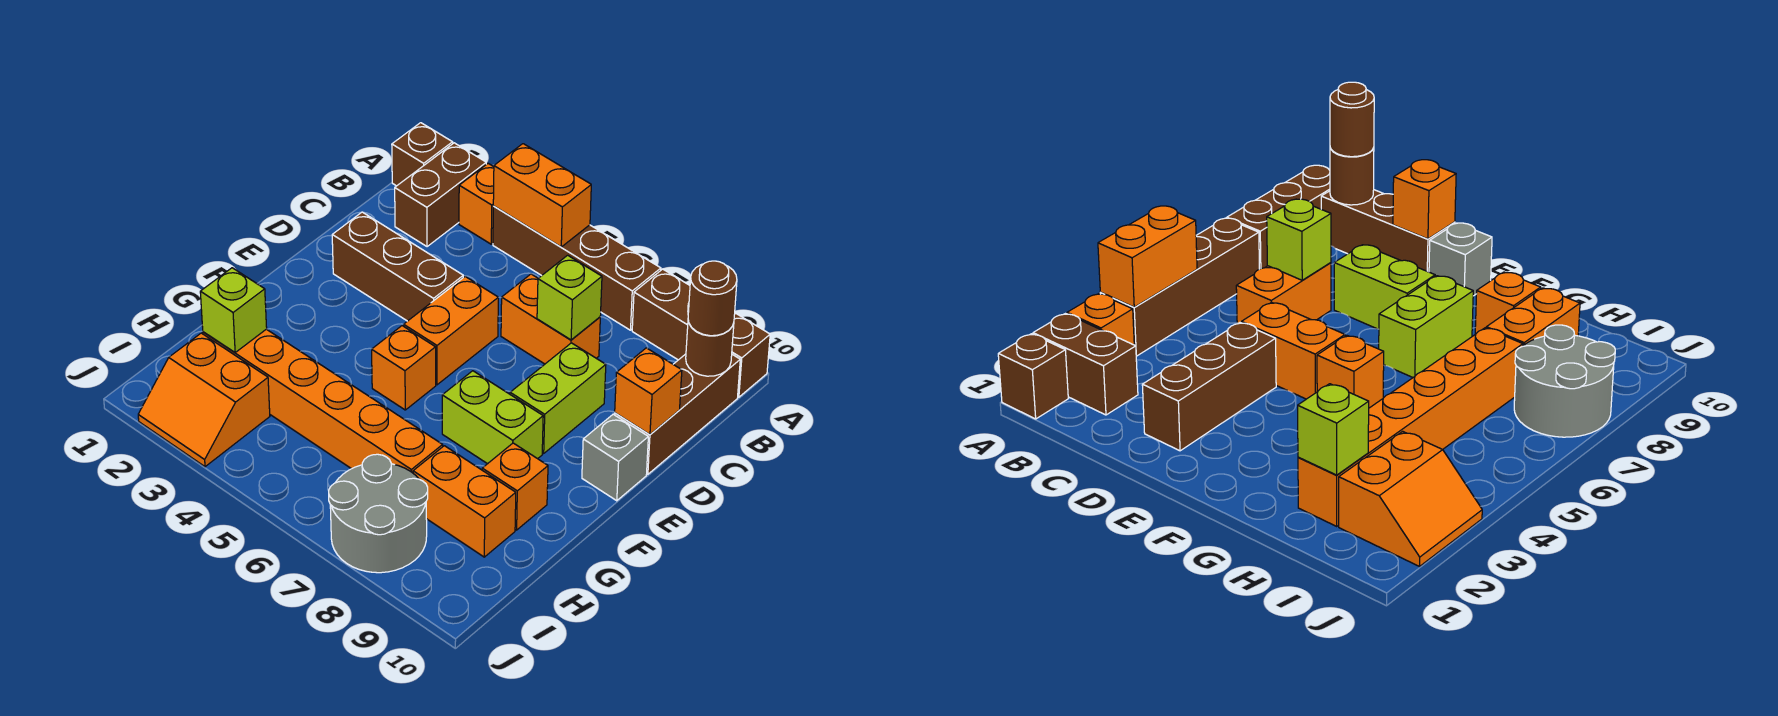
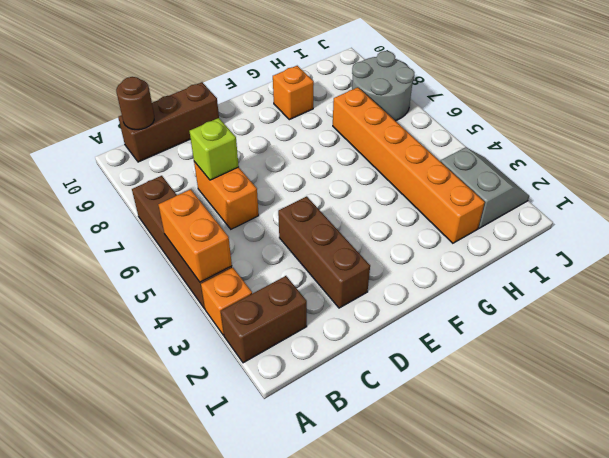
grey slope I2:J3 level 1 top I -> orange slope I2:J3 level 1 top I
none -> brown brick A1 level 1
none -> brown brick A8:A10 level 1
none -> orange brick D5:E5 level 1

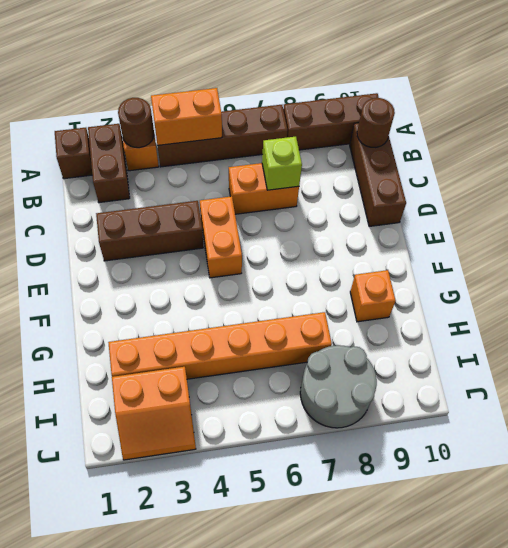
brown round brick A3 level 2 -> brown round brick B10 level 3
none -> lime brick D8:E8 level 1
none -> grey brick E10 level 1
none -> orange brick F5 level 1

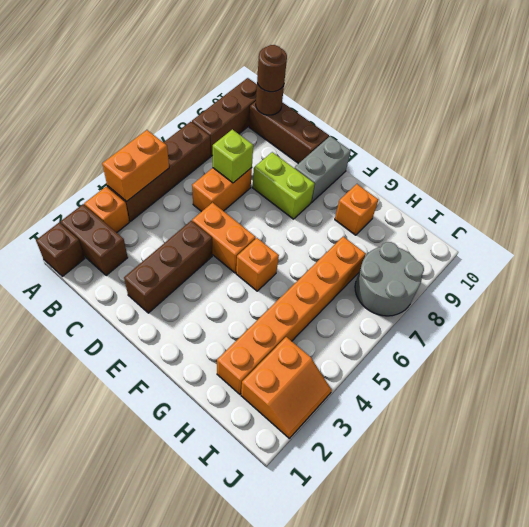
grey brick E9:E10 level 1 -> grey brick E10 level 1
none -> lime brick F7:F8 level 1
none -> orange brick H8:H9 level 1
none -> orange brick D10 level 2

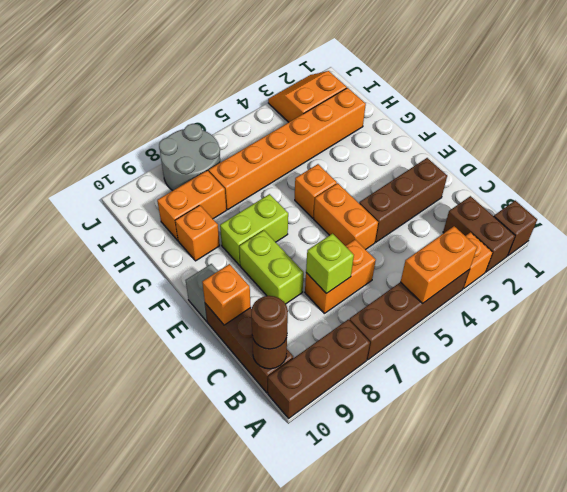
none -> lime brick H2 level 2

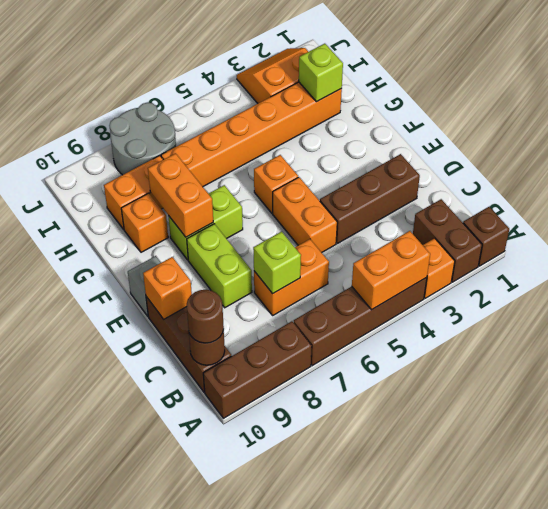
orange brick F8:G8 level 2 -> none

